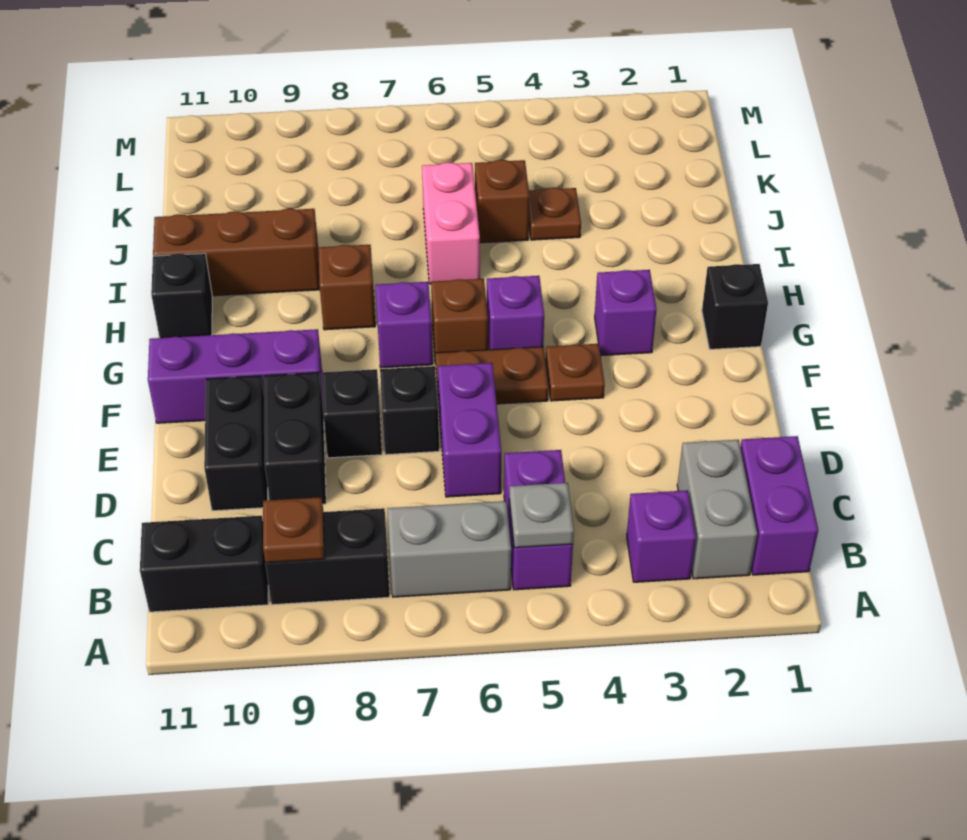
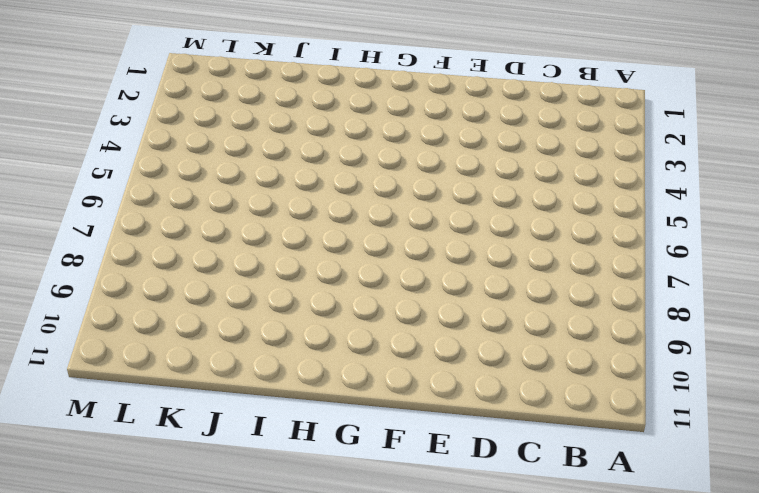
none -> purple brick B1:C1 level 1
none -> grey brick B2:C2 level 1
none -> purple brick B3 level 1

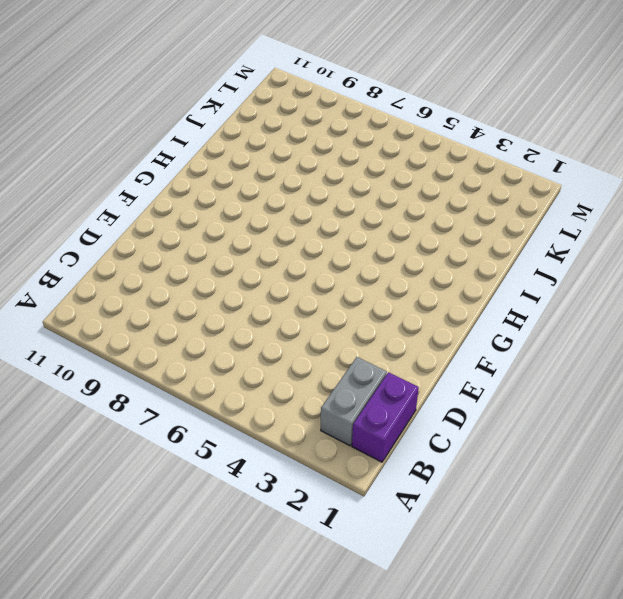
none -> purple brick B3 level 1
none -> purple brick B5:C5 level 1
none -> grey brick B6:B7 level 1

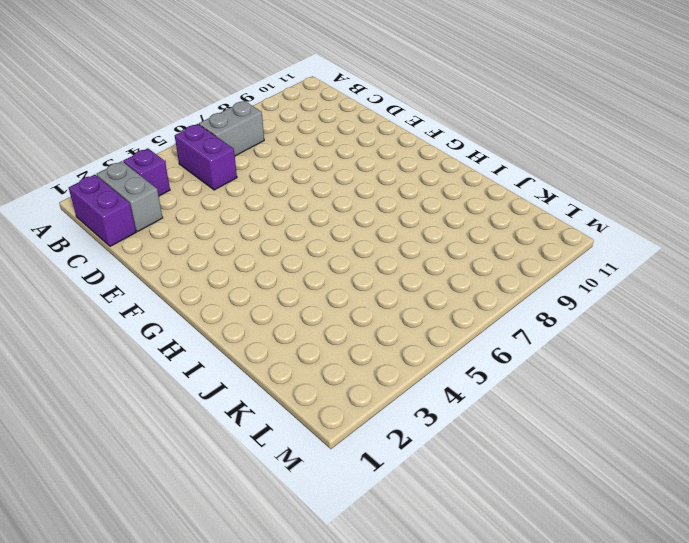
none -> black brick B8:B9 level 1
none -> black brick B10:B11 level 1
none -> purple brick D6:E6 level 1

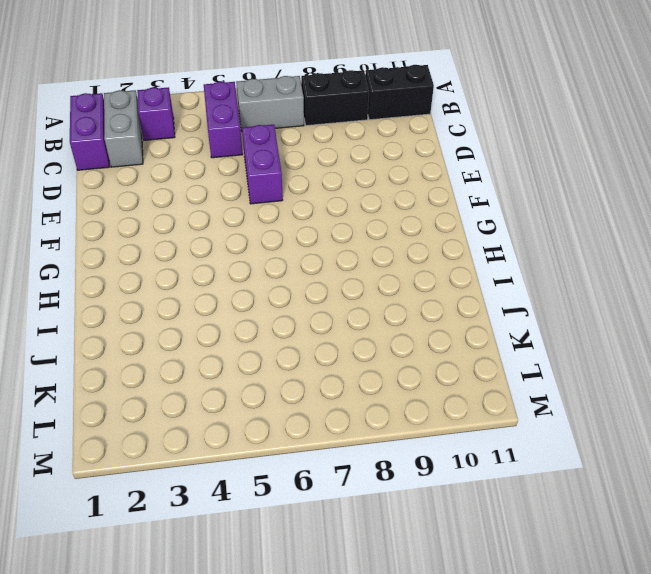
none -> black brick D9:E9 level 1
none -> black brick D10:E10 level 1
none -> black brick E7 level 1

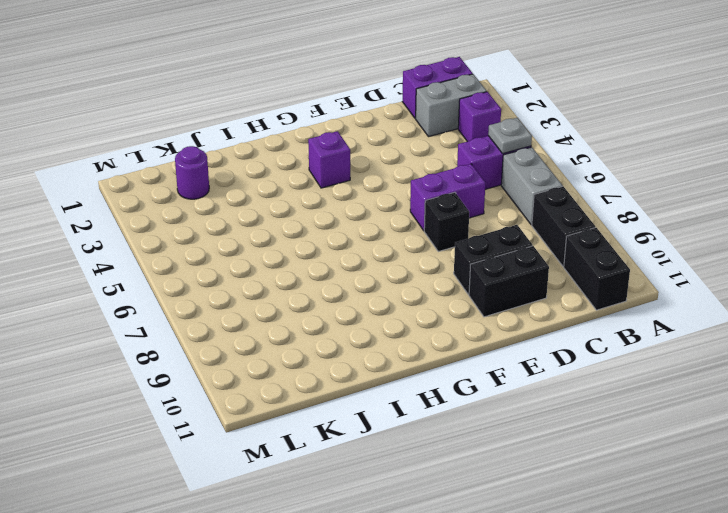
purple round brick K2 level 1 -> none
none -> black brick E8 level 1
none -> brown plate F4 level 1
none -> brown plate F5:F6 level 1

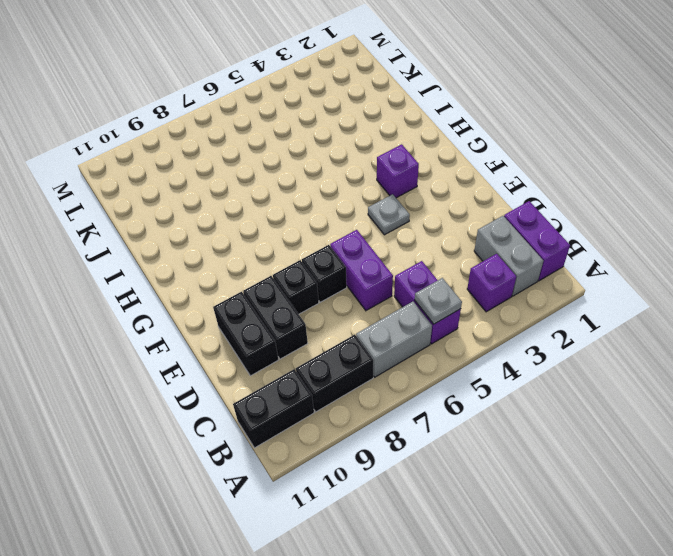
grey plate F4 level 1 -> brown plate F4 level 1
none -> brown plate F5:F6 level 1
none -> purple brick F9:F11 level 1
none -> black brick G1 level 1

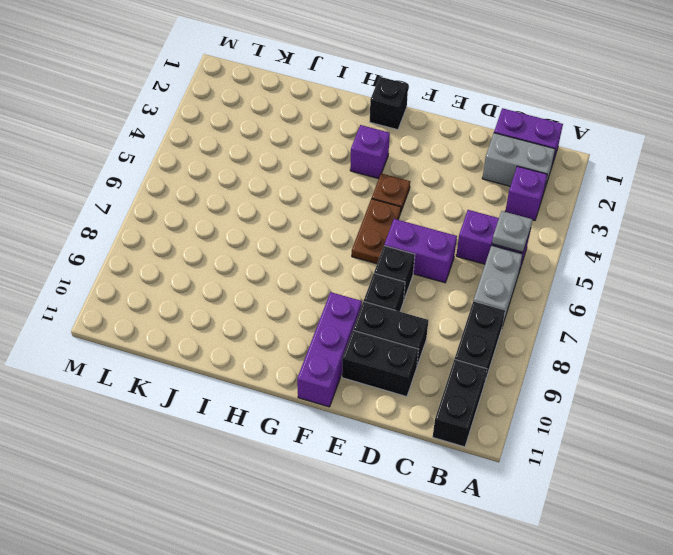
none -> purple brick G5 level 1
none -> brown brick G6 level 1
none -> purple brick G7 level 1

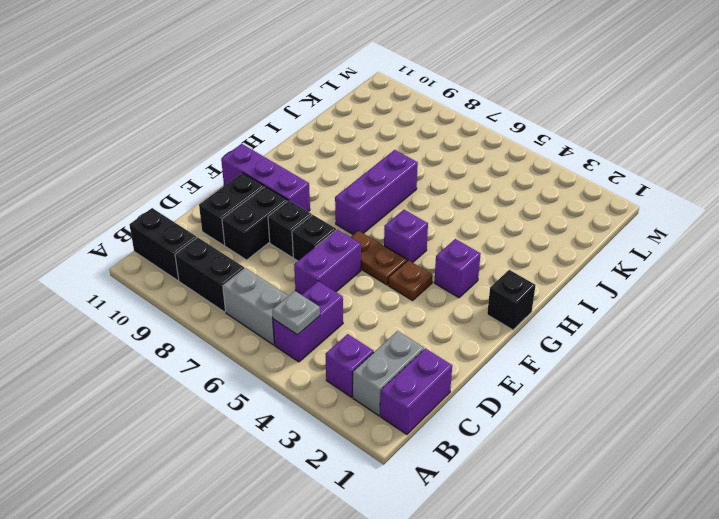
purple brick G7:I7 level 1 -> purple brick G7 level 1
none -> brown brick G6 level 1
none -> brown brick H8 level 1
none -> black brick H11 level 1

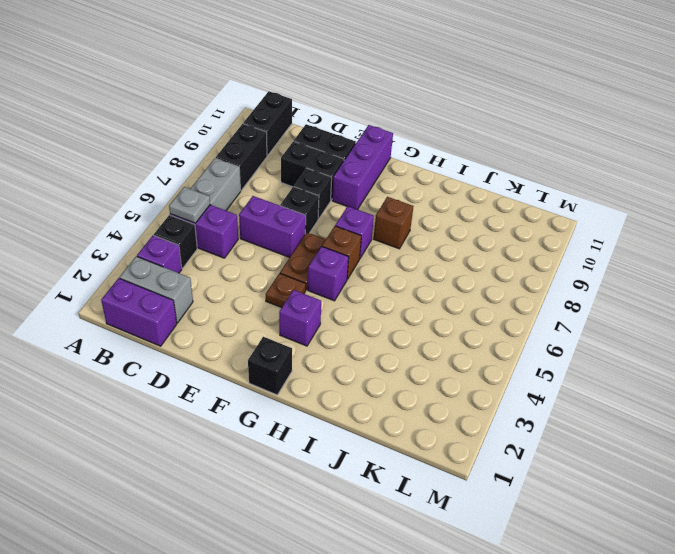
black brick B4 level 1 -> black brick H11 level 1
none -> pink brick I6:J6 level 1
none -> brown brick I9:I11 level 1
none -> brown plate J4 level 1

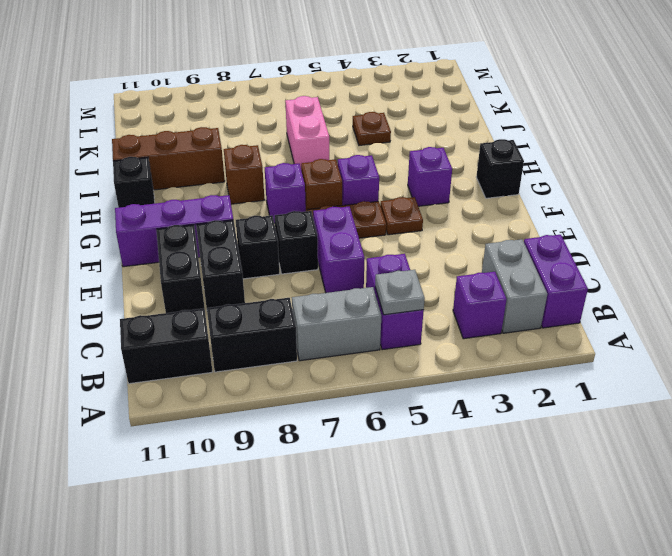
none -> brown brick J5 level 1
none -> brown plate B9 level 2

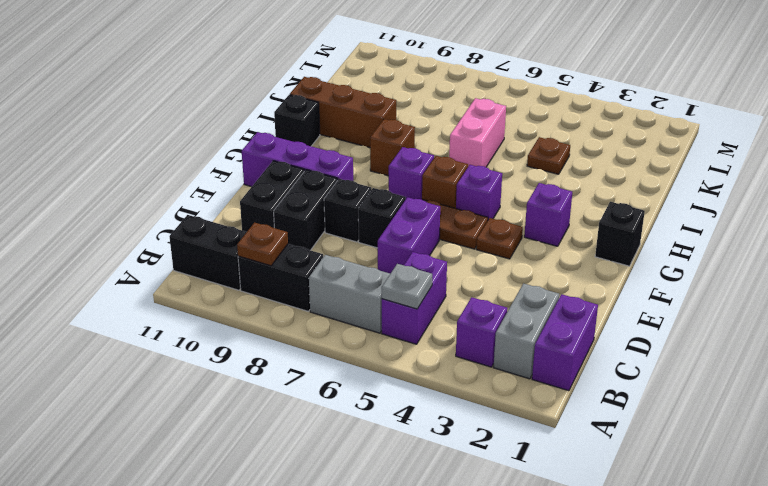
none -> brown brick J5 level 1

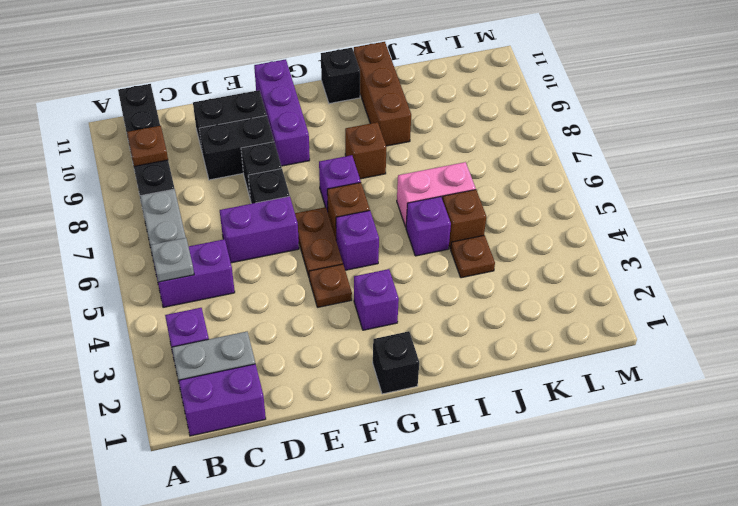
purple brick I5 level 1 -> none

